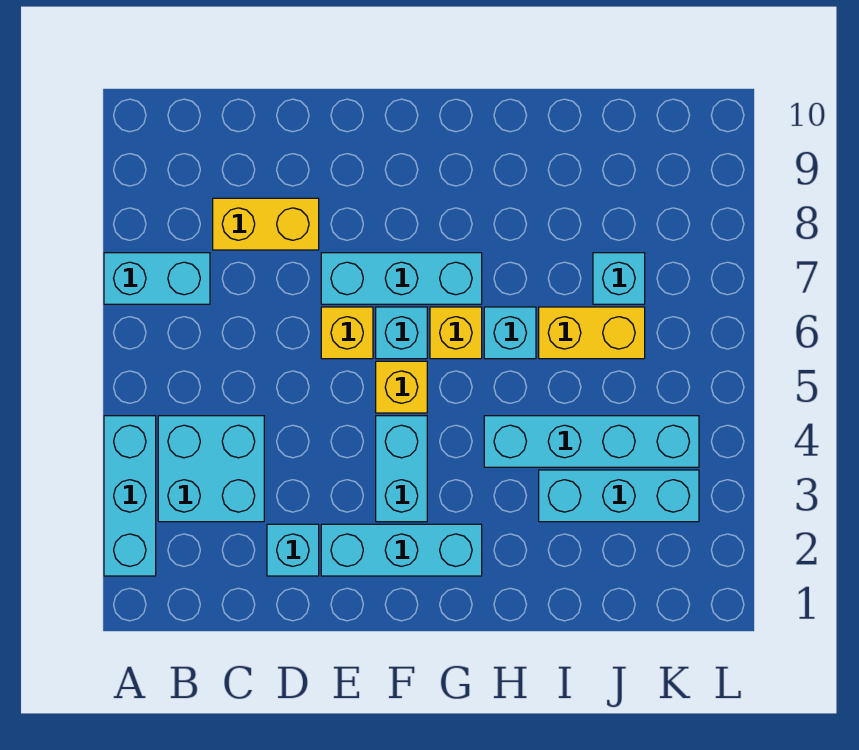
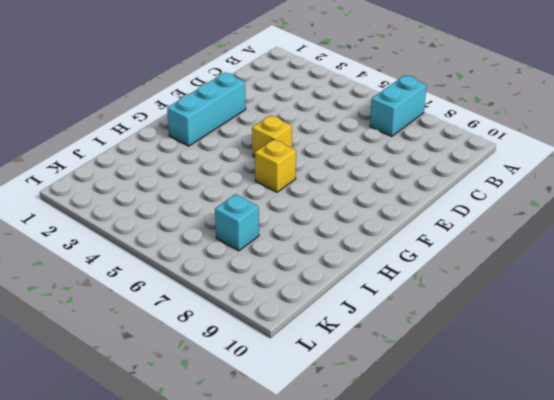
none -> cyan brick A2:A4 level 1
none -> cyan brick B3:C4 level 1
none -> yellow brick C8:D8 level 1

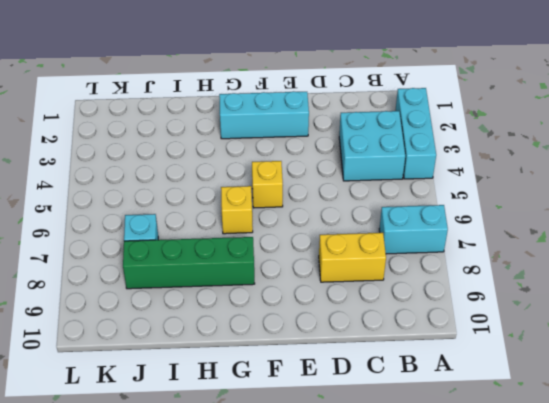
green brick G8:J8 level 1 -> none
none -> cyan brick D2 level 1
none -> yellow brick E6 level 1
none -> cyan brick E7:G7 level 1

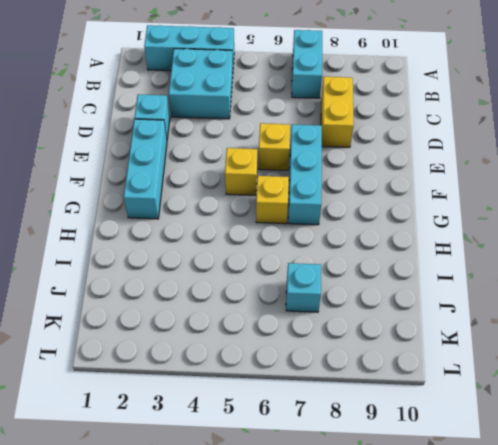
none -> cyan brick F3:F4 level 1
none -> cyan brick F6 level 1
none -> cyan brick H4:K4 level 1

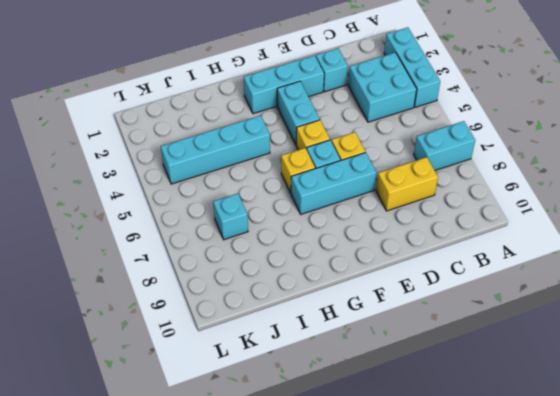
none -> cyan brick H6 level 1
none -> cyan brick I3:K3 level 1
none -> yellow brick I6:J6 level 1

